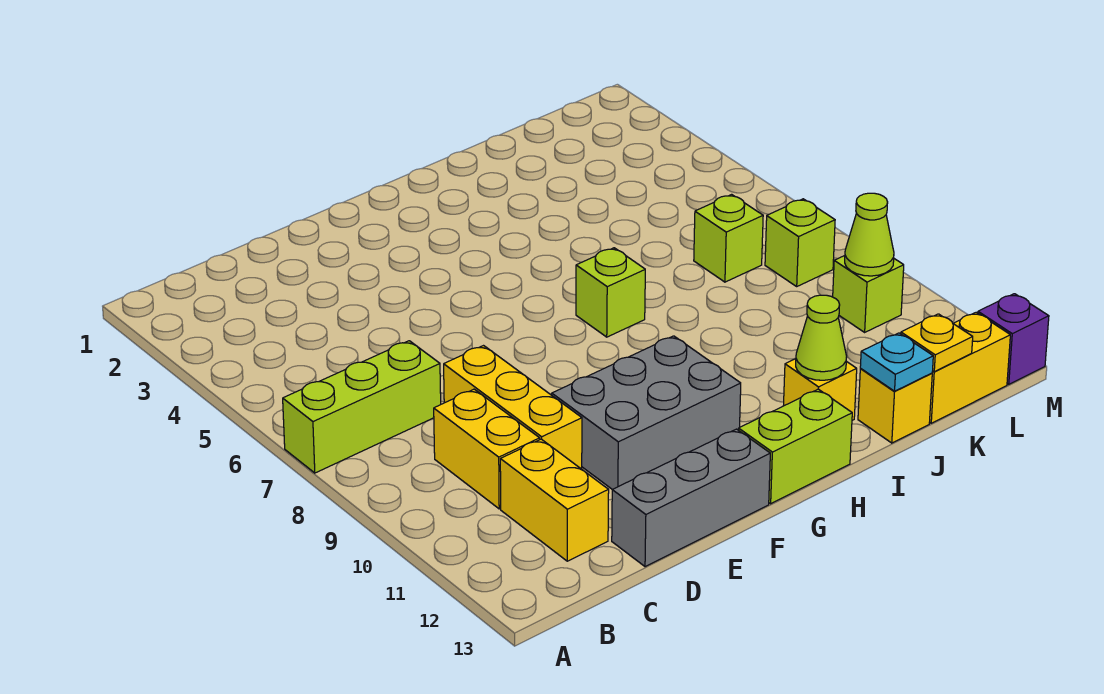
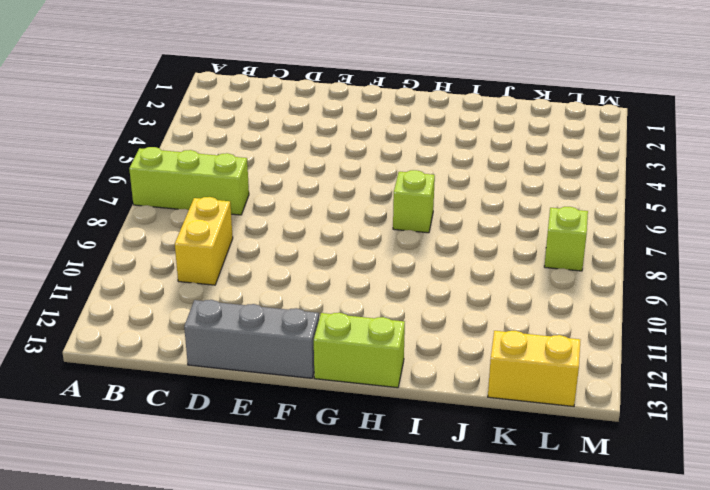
none -> yellow brick C11:C12 level 1
none -> yellow brick D8:D10 level 1
none -> grey brick E10:G11 level 1

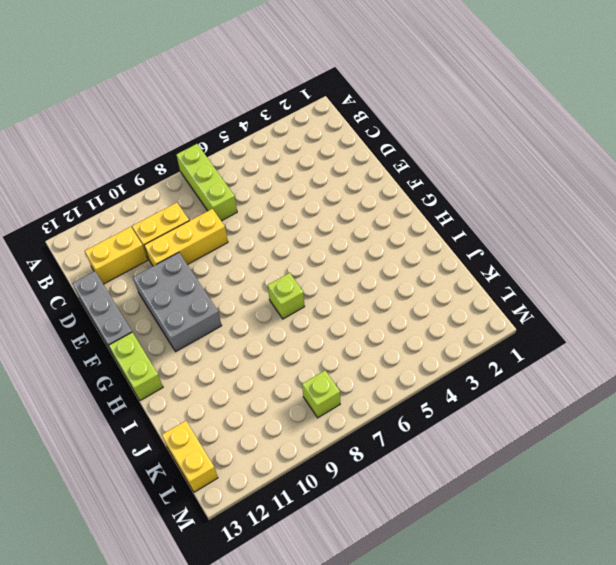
none -> yellow brick I12 level 1
none -> yellow brick J13 level 1
none -> lime brick K7 level 1

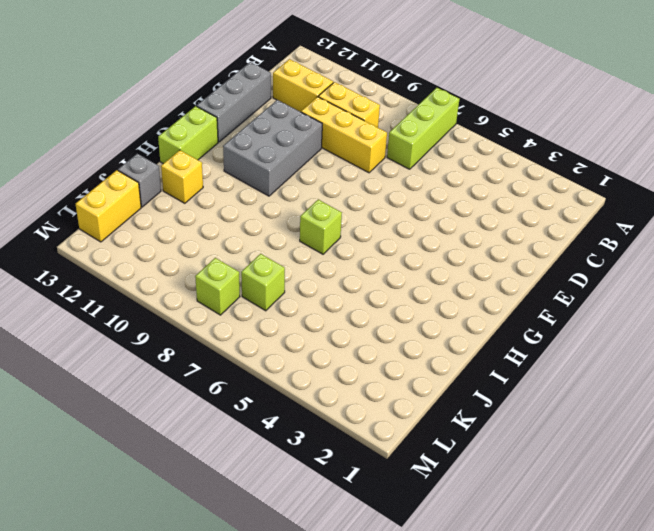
grey brick J13 level 1 -> yellow brick J13 level 1
none -> lime brick L10 level 1
none -> purple brick M13 level 1
none -> lime cone I12 level 2

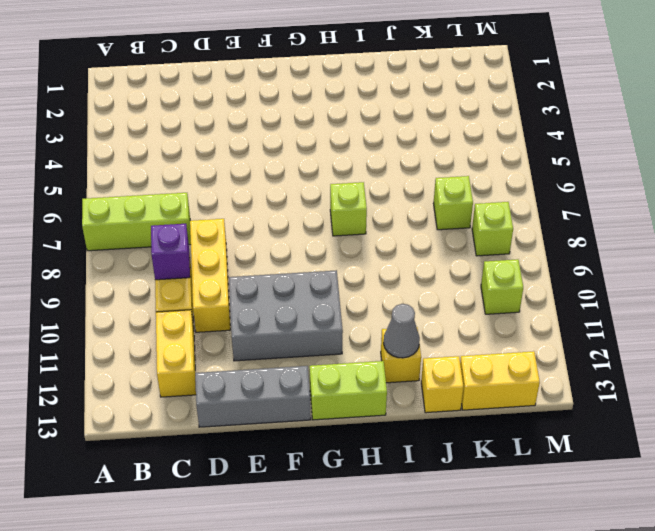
purple brick C9 level 2 -> purple brick M13 level 1
grey cone I12 level 2 -> lime cone I12 level 2
none -> cyan plate J13 level 2
none -> yellow plate K13 level 2
none -> lime cone L10 level 2

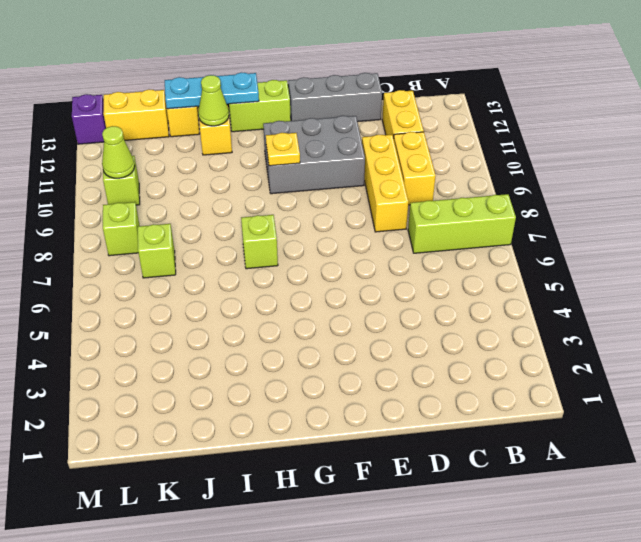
yellow plate G10 level 2 -> yellow plate K13 level 2
cyan plate H13:J13 level 2 -> cyan plate J13 level 2

